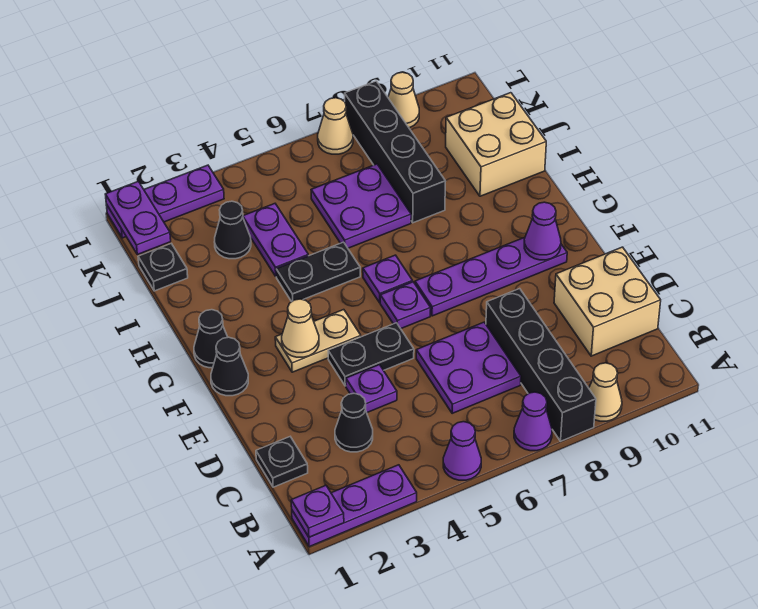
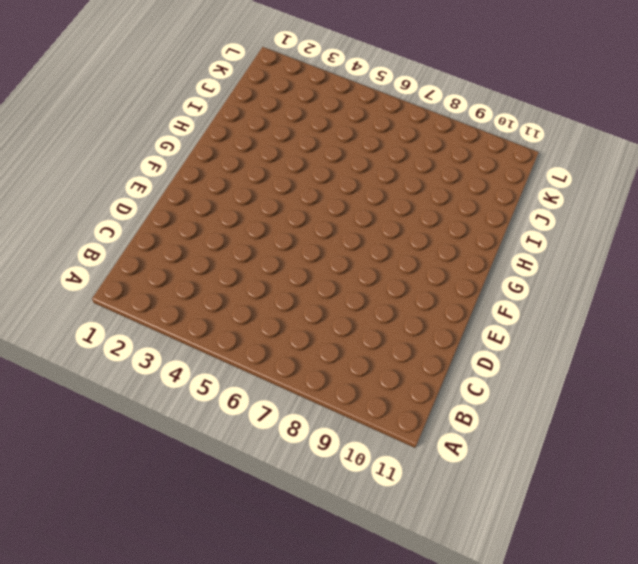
none -> purple plate A1:A3 level 1
none -> purple cone A5 level 1
none -> purple cone A7 level 1
none -> black brick A8:D8 level 1

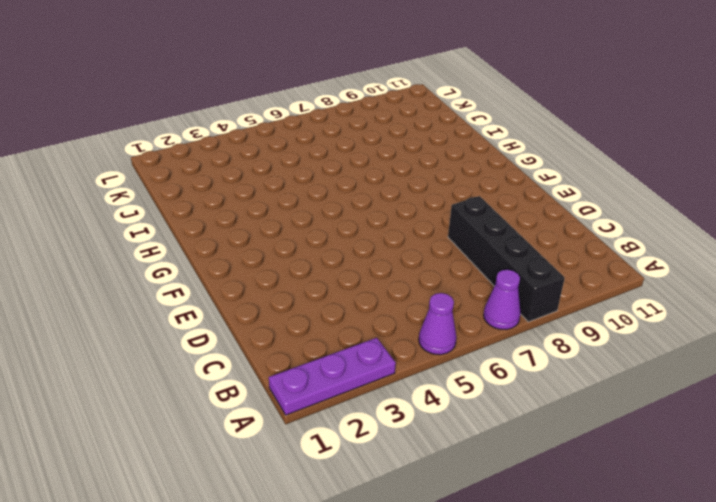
none -> tan cone A9 level 1
none -> black plate C1 level 1
none -> black cone C3 level 1
none -> purple plate C6:D7 level 1

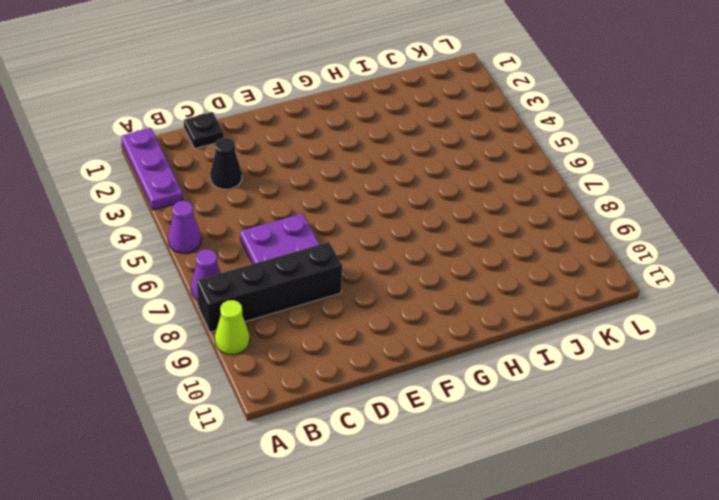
lime cone A9 level 1 -> tan cone A9 level 1
none -> tan brick C10:D11 level 1
none -> purple plate D4 level 1
none -> black plate E4:E5 level 1
none -> black cone F1 level 1

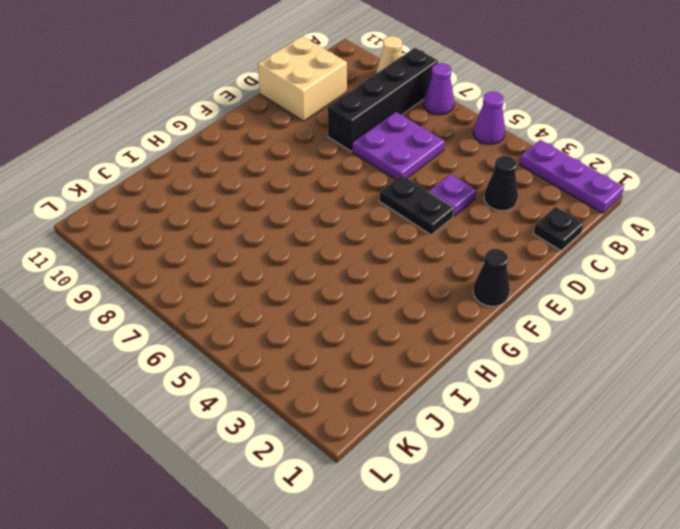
none -> tan plate F3:F4 level 1
none -> purple plate F6 level 1
none -> purple plate F7:F10 level 1
none -> black cone G1 level 1

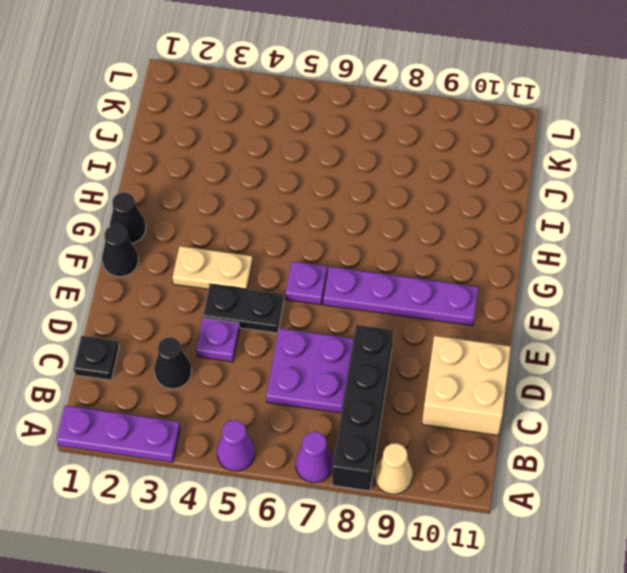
none -> purple plate G6 level 1
none -> black plate H4:H5 level 1
none -> purple plate I4:J4 level 1
none -> purple plate I6:J7 level 1

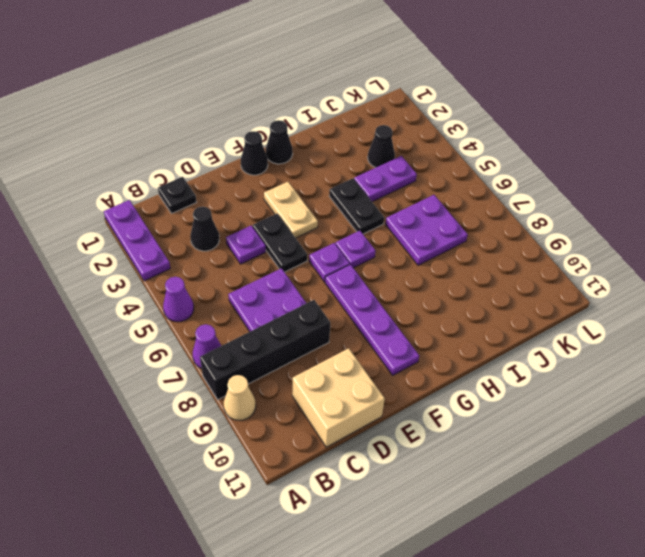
none -> black brick I8:L8 level 1
none -> tan brick I10:J11 level 1
none -> black plate J1 level 1
none -> purple plate L1:L3 level 1

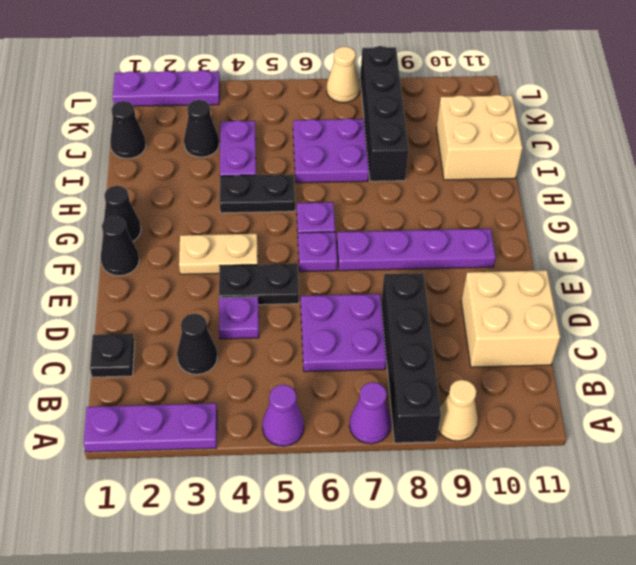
black cone J1 level 1 -> black plate J1 level 1
none -> tan cone L9 level 1
none -> purple plate A1 level 2
none -> tan cone F3 level 2
none -> purple cone F10 level 2

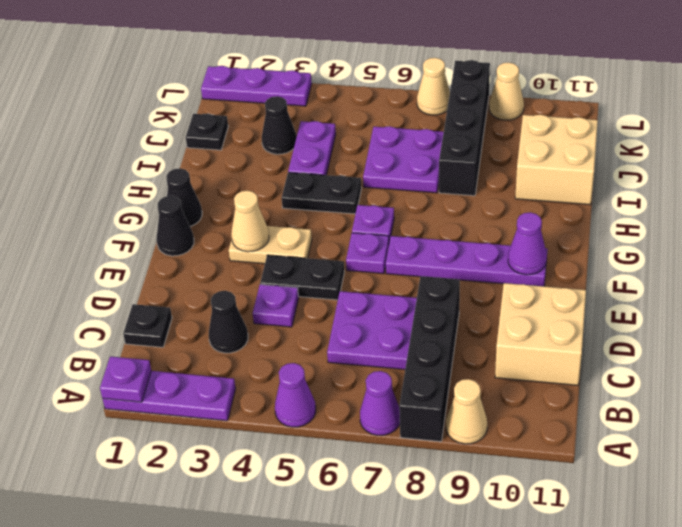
none -> purple plate K1:L1 level 2

